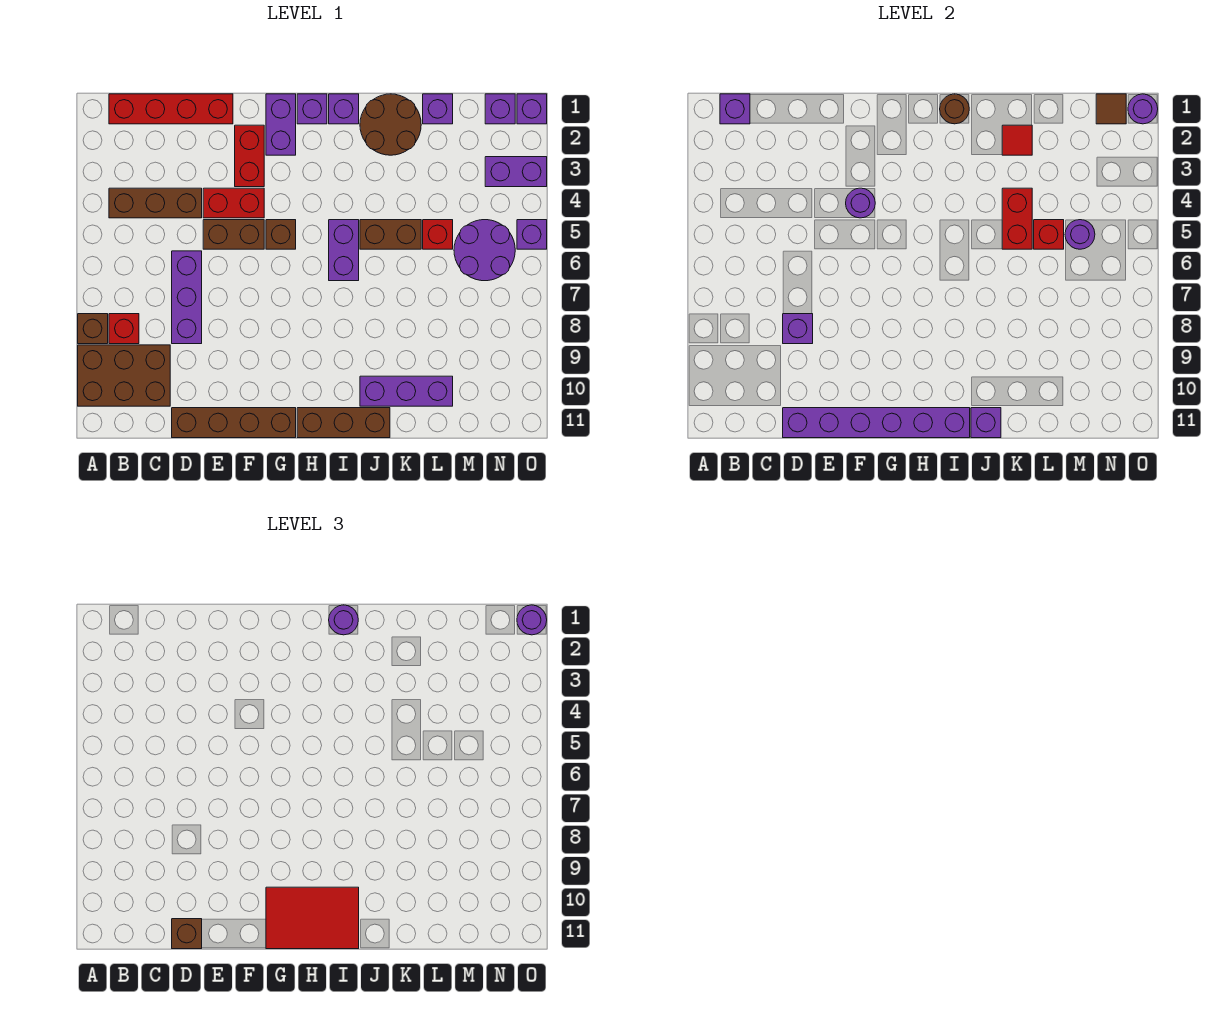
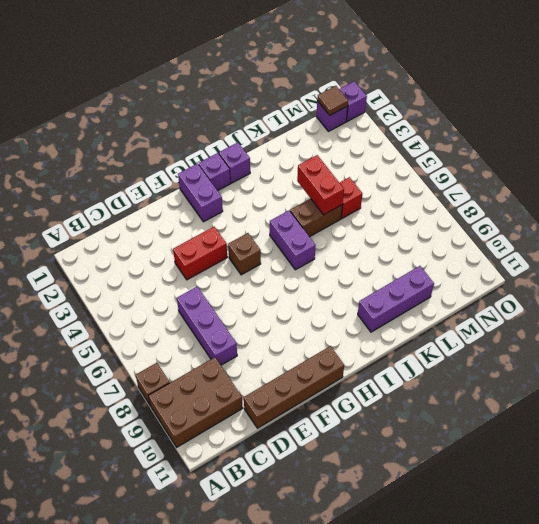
none -> red brick B1:E1 level 1
none -> brown brick B4:D4 level 1
none -> red brick B8 level 1
none -> brown brick E5:F5 level 1

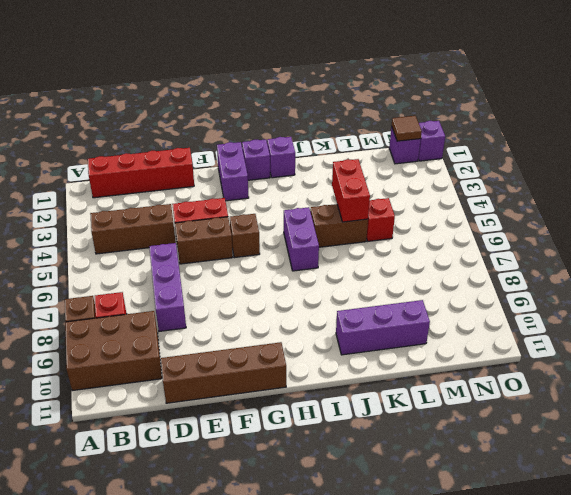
none -> red brick F2:F3 level 1
none -> brown brick H11:J11 level 1
none -> brown round brick J1:K2 level 1
none -> purple brick L1 level 1

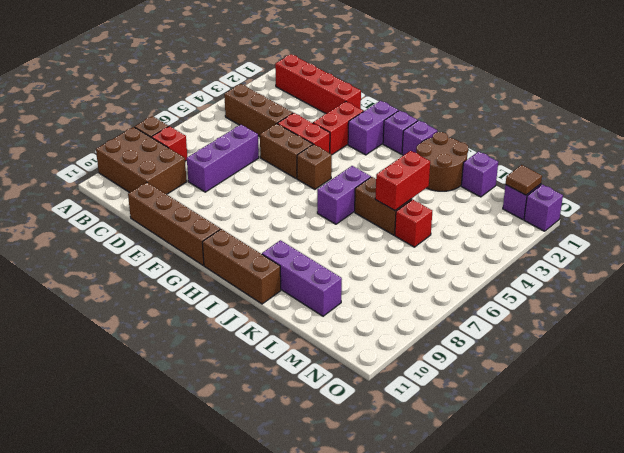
none -> purple round brick M5:N6 level 1
none -> purple brick N3:O3 level 1
none -> purple brick O5 level 1
none -> purple brick B1 level 2

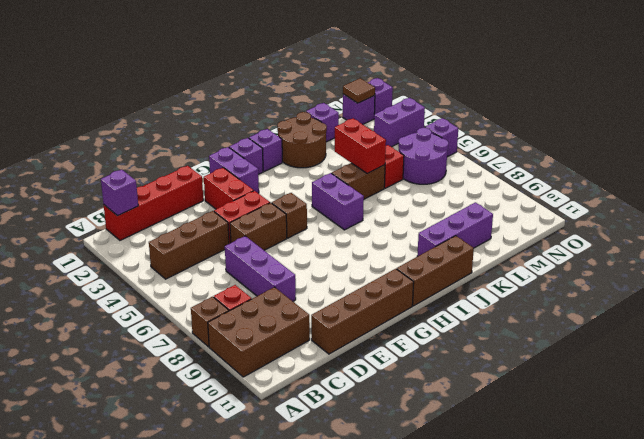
none -> purple brick D8 level 2
none -> purple brick D11:I11 level 2
none -> purple round brick F4 level 2
none -> brown round brick I1 level 2

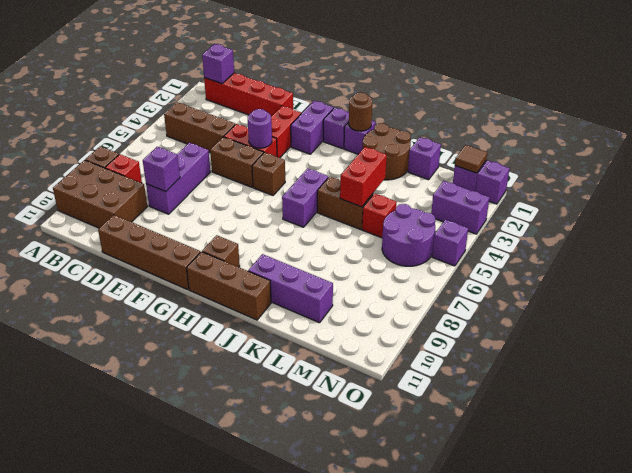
brown brick H10 level 1 -> brown brick D11 level 3
none -> purple brick D11:I11 level 2
none -> purple brick J11 level 2
none -> red tile K2 level 2
none -> red brick L5 level 2

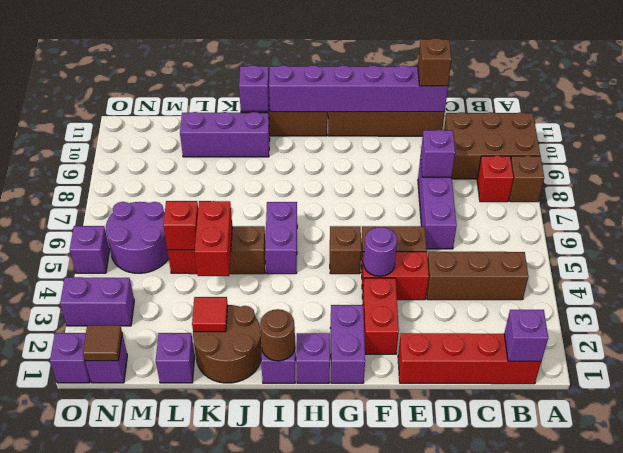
none -> purple round brick M5 level 2
none -> purple round brick O1 level 2
none -> red tile G10:I11 level 3
none -> purple round brick I1 level 3

